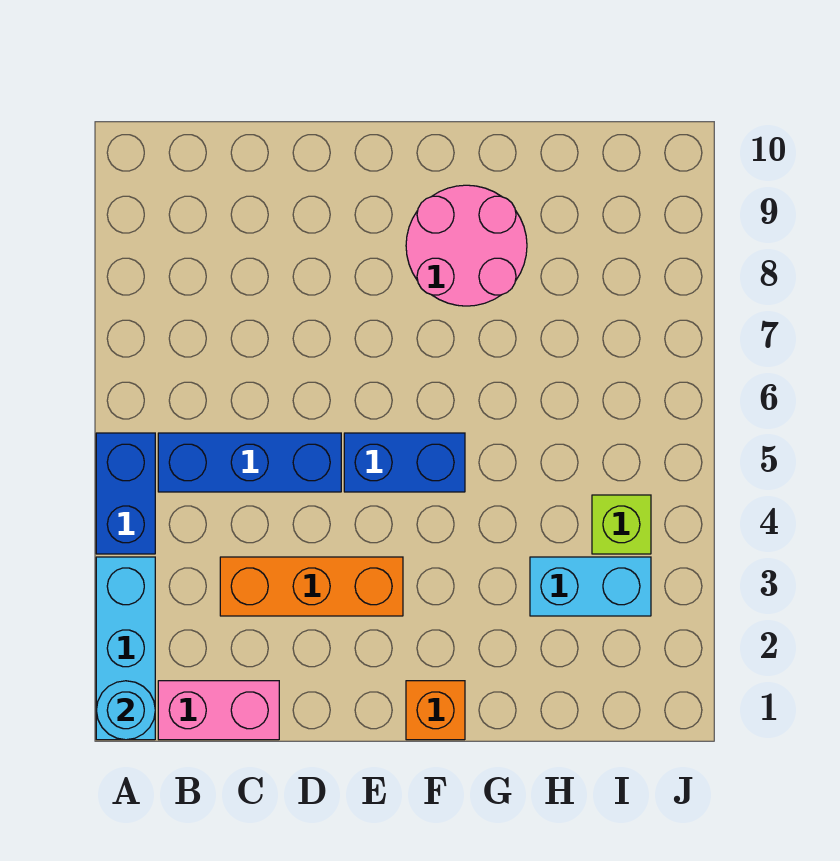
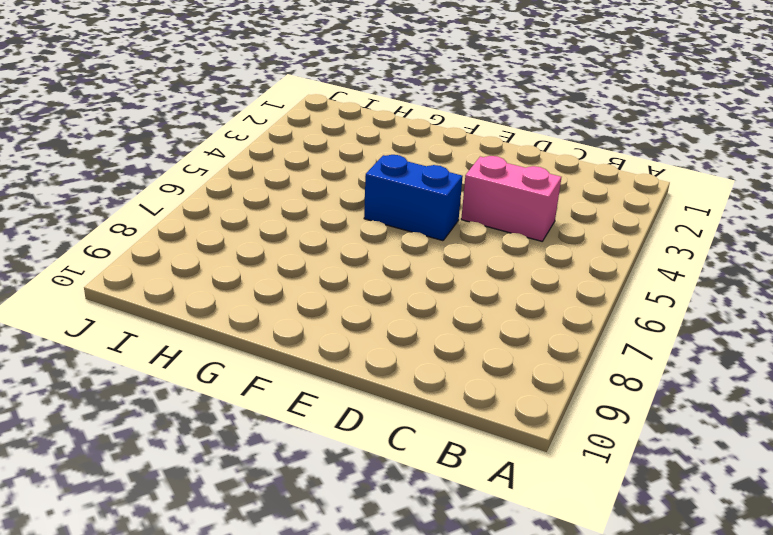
pink brick C4:D4 level 1 -> pink brick B1:C1 level 1
none -> cyan brick A1:A3 level 1
none -> blue brick A4:A5 level 1

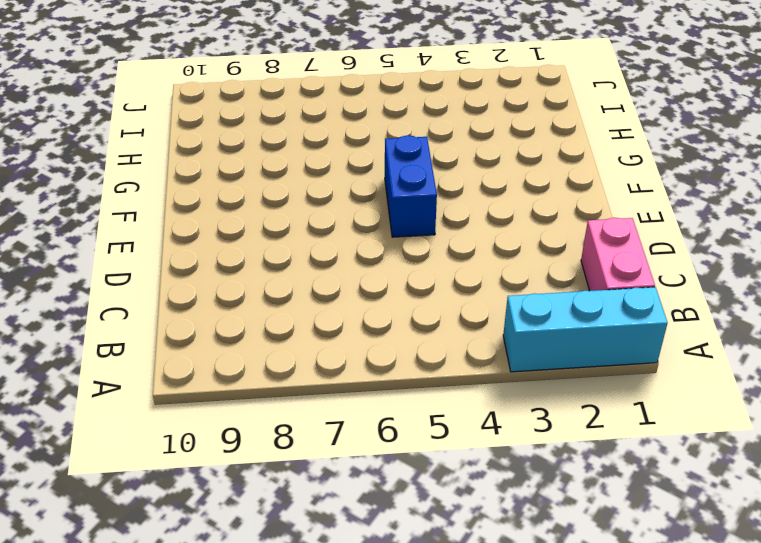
none -> blue brick A4:A5 level 1
none -> blue brick B5:D5 level 1

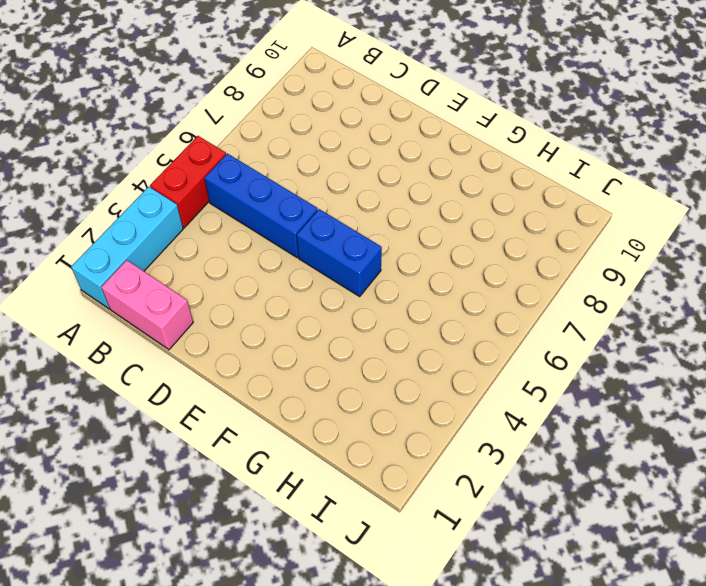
red brick A4:A5 level 1 -> blue brick A4:A5 level 1
none -> orange brick C3:E3 level 1
none -> orange brick F1 level 1

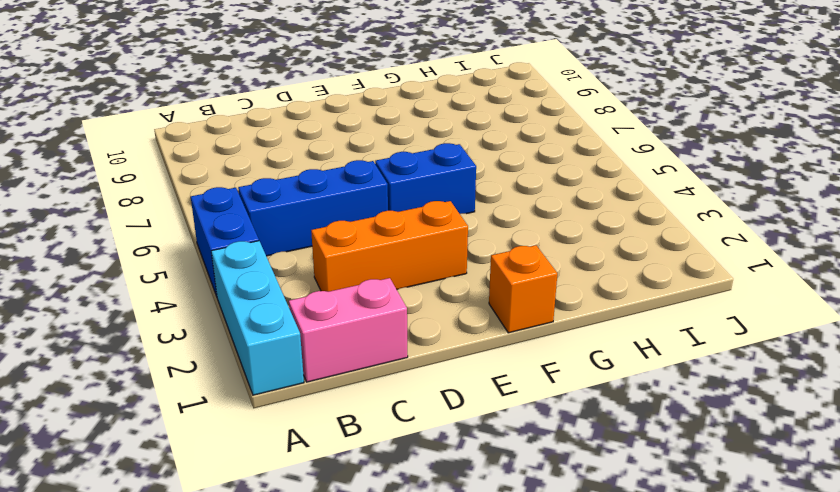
none -> pink round brick F8:G9 level 1
none -> cyan brick H3:I3 level 1

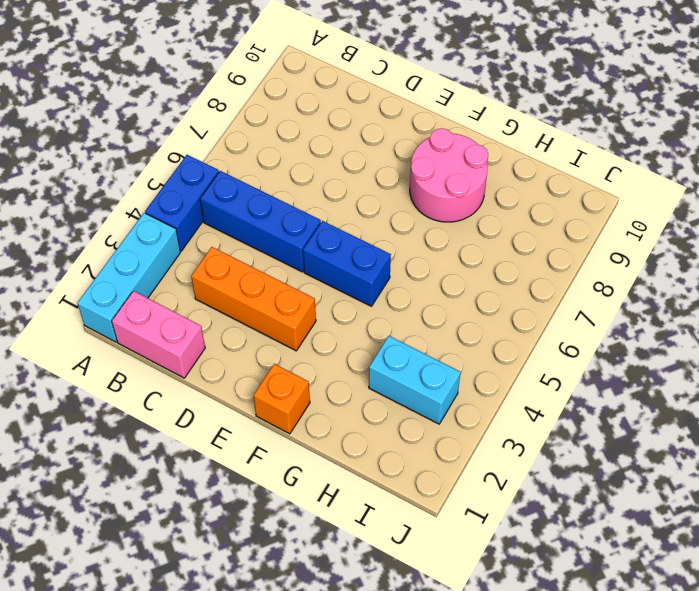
none -> lime brick I4 level 1
none -> cyan round brick A1 level 2

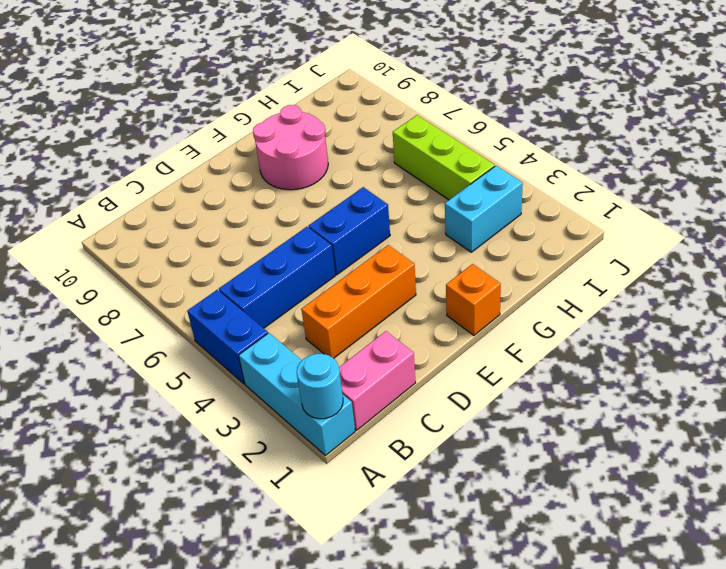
lime brick I4:I6 level 1 -> lime brick I4 level 1

